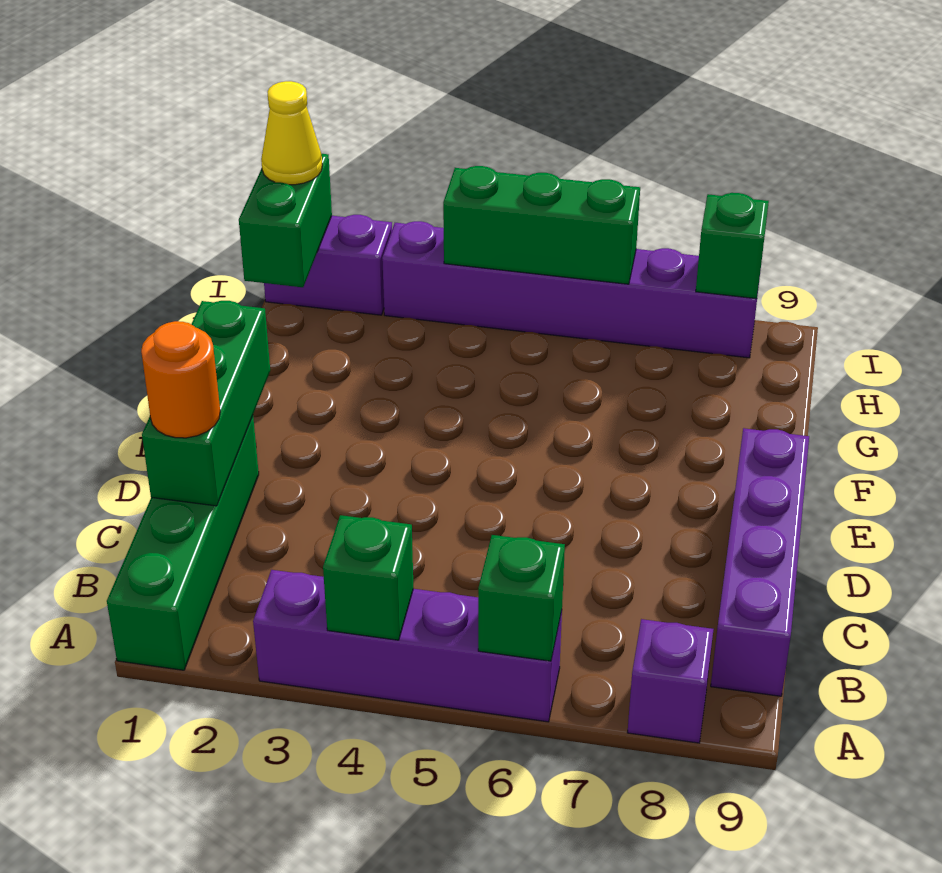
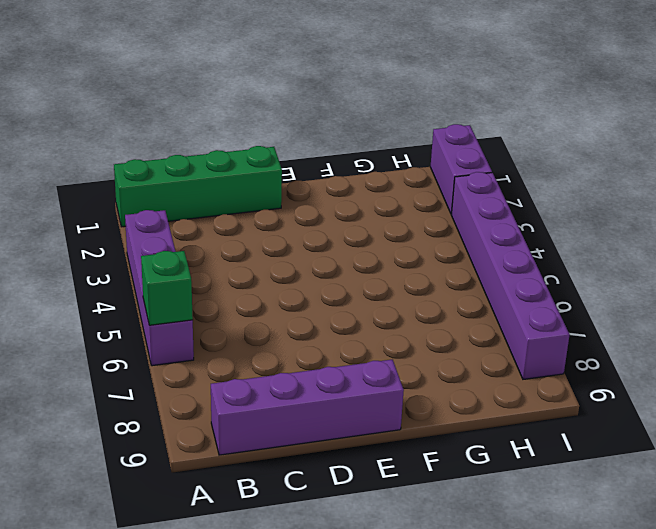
none -> purple brick A8 level 1
none -> green brick A4 level 2
none -> green brick C1:E1 level 2

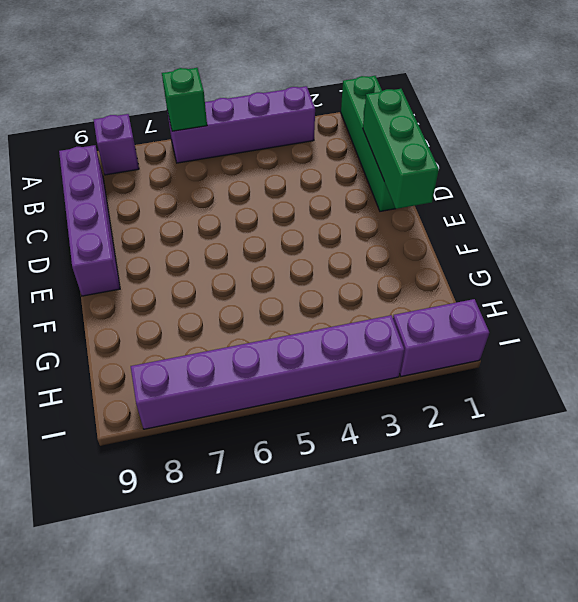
none -> green brick A4 level 2
none -> green brick H1:I1 level 2
none -> green brick I4:I6 level 2

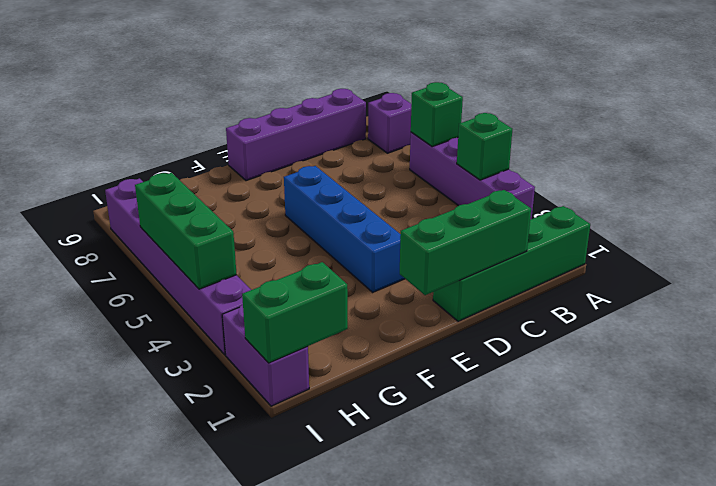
blue brick E3:E6 level 1 -> none
none -> green brick I8 level 2
none -> orange round brick C1 level 3
none -> yellow cone I1 level 3

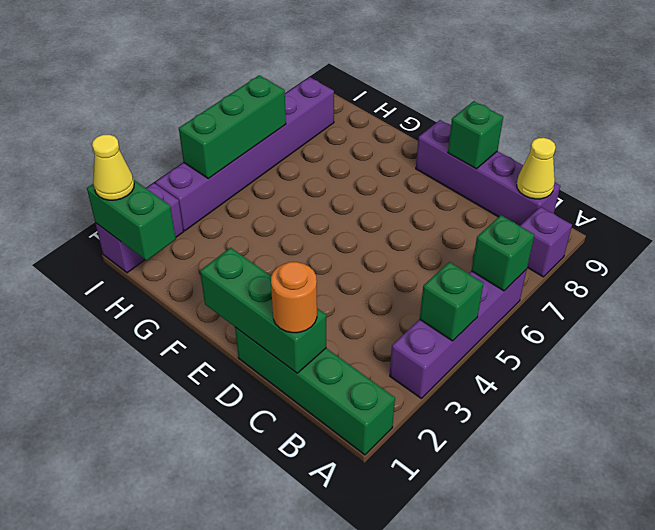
yellow cone B9 level 2 -> none
green brick D9 level 2 -> green brick I8 level 2

